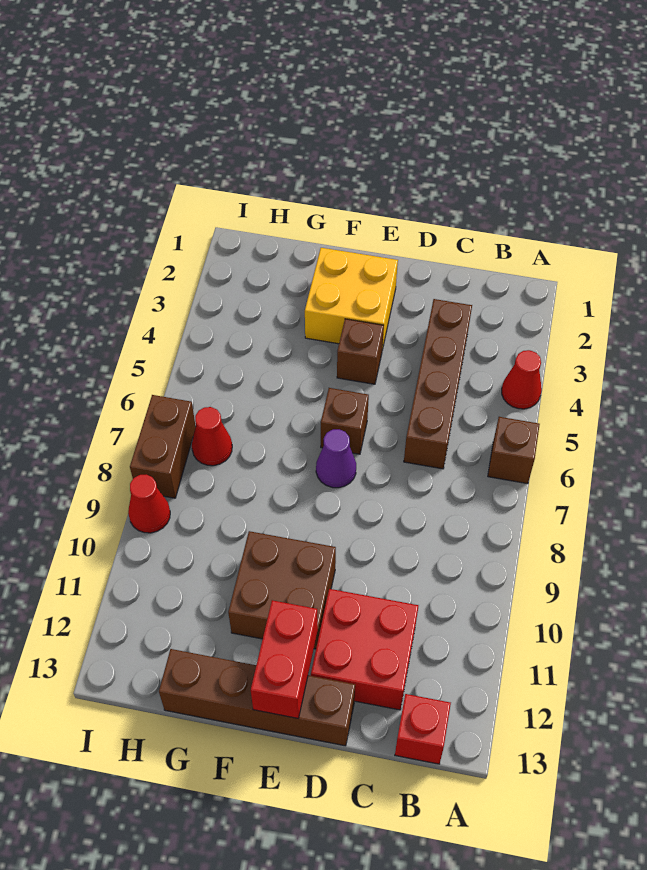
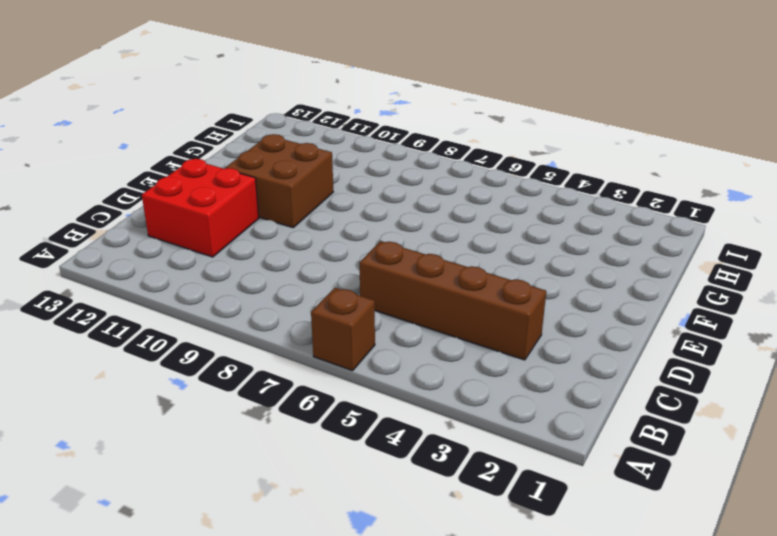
none -> red cone A4 level 1
none -> red brick B13 level 1
none -> brown brick D13:G13 level 1

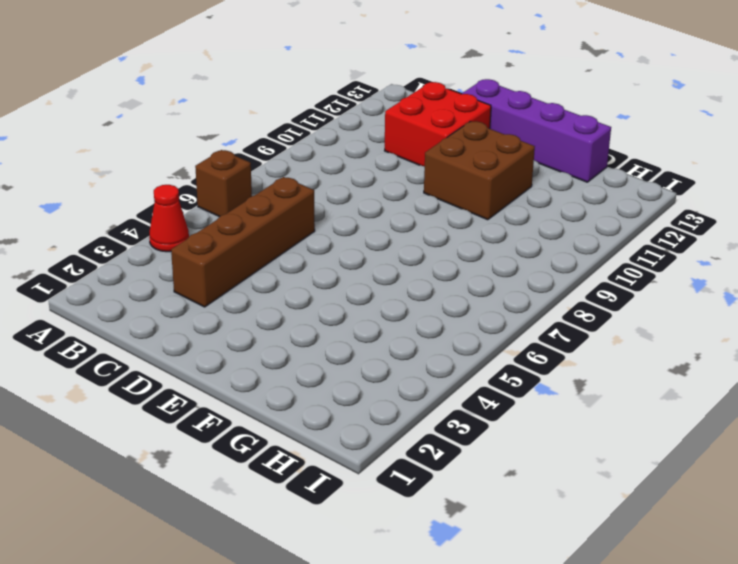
purple brick D13:G13 level 1 -> brown brick D13:G13 level 1
none -> red brick B13 level 1
none -> yellow brick E2:F3 level 1
none -> brown brick E4 level 1

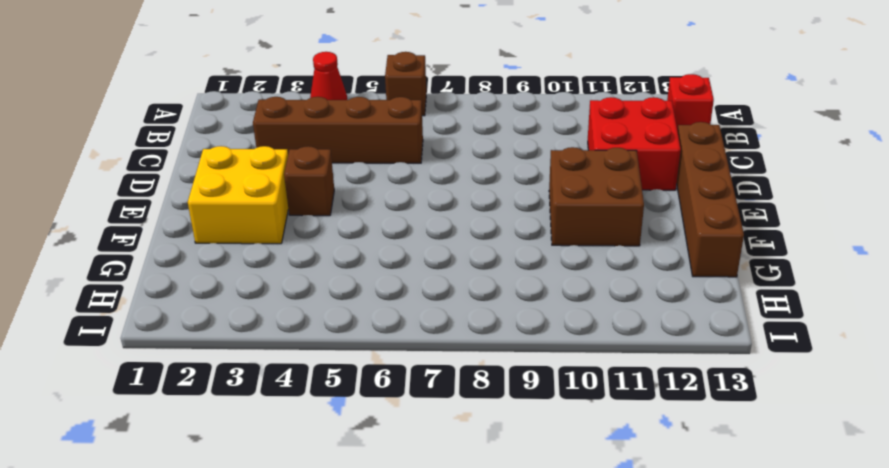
none -> brown brick E6 level 1
none -> purple cone E7 level 1
none -> red cone H7 level 1

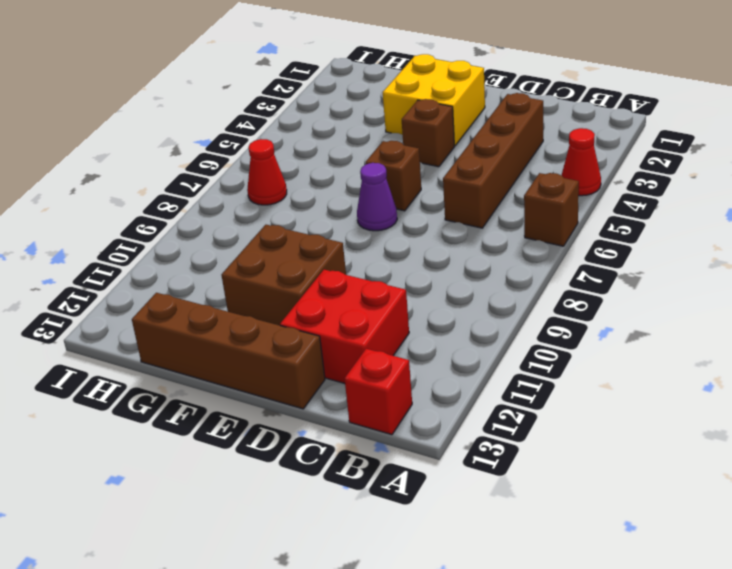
none -> brown brick I7:I8 level 1
none -> red cone I9 level 1
none -> red brick E12:E13 level 2

